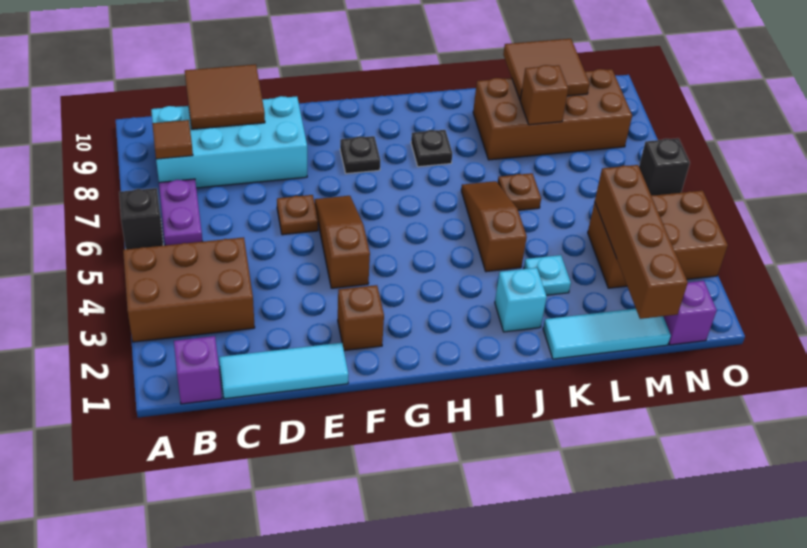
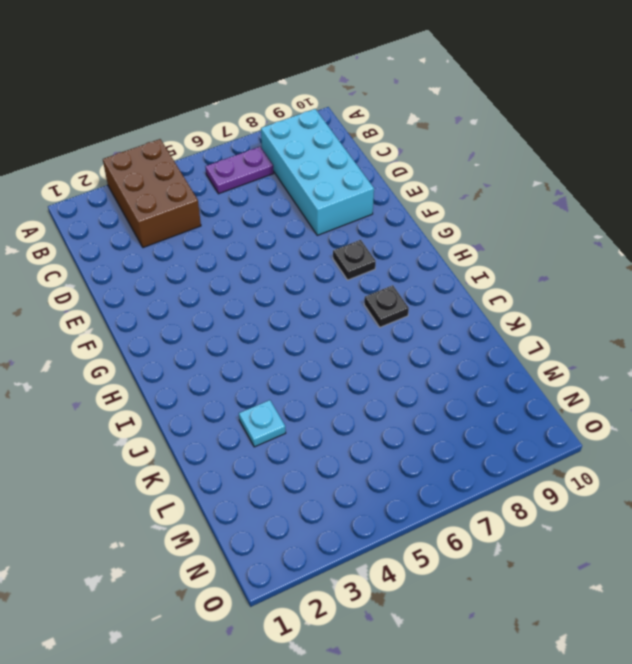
none -> black brick A6 level 1
none -> purple brick B1 level 1
none -> cyan tile C1:E1 level 1

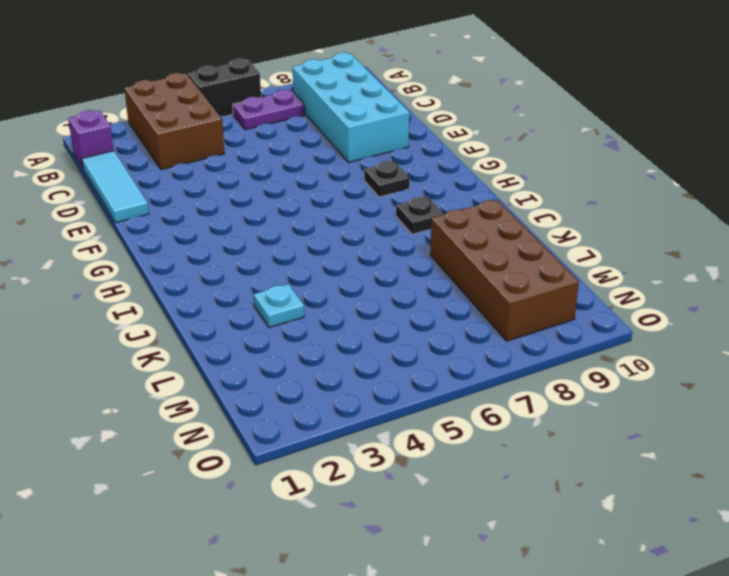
black brick A5:A6 level 1 -> black brick A6 level 1
none -> brown plate E6 level 1
none -> brown brick F2 level 1
none -> brown slope F4:F6 level 1 top 4

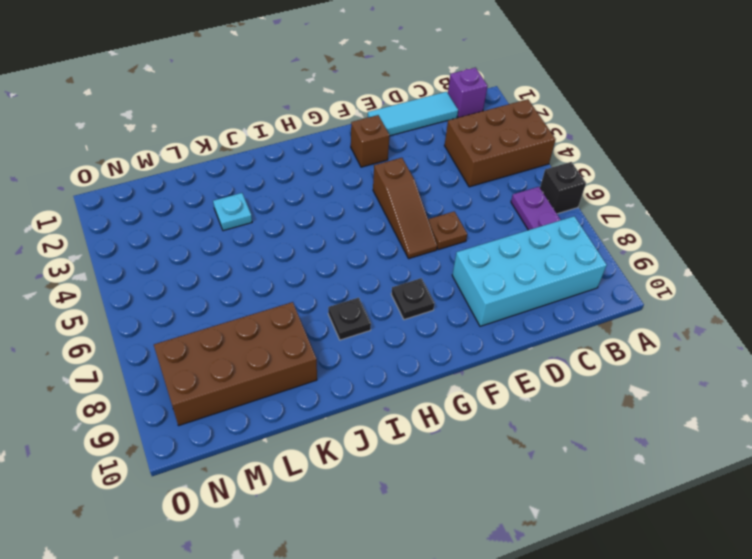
none -> cyan brick J2 level 1
none -> brown slope J4:J6 level 1 top 4
none -> cyan tile K1:M1 level 1

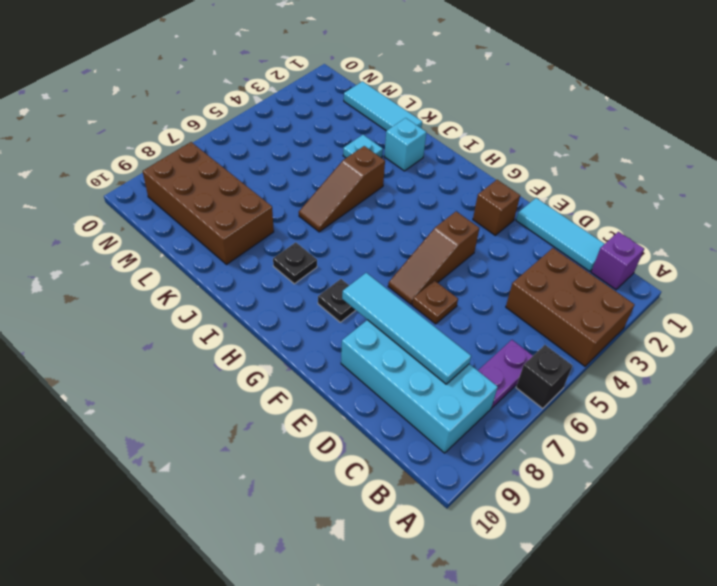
cyan tile C8:F8 level 2 -> none
none -> brown plate K6 level 1
none -> brown brick M3:O4 level 1
none -> purple brick N1 level 1

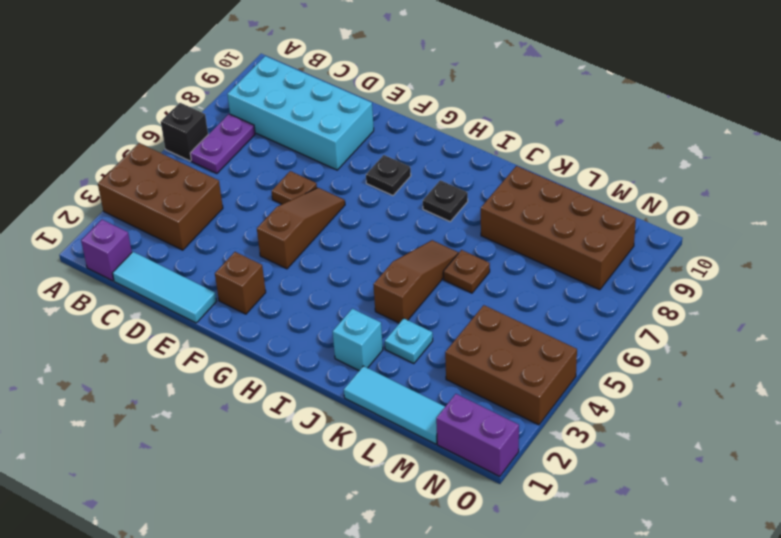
purple brick N1:O1 level 1 -> purple brick N1 level 1
none -> black brick O6 level 1
none -> brown tile B8 level 2
none -> brown tile C9:D10 level 2

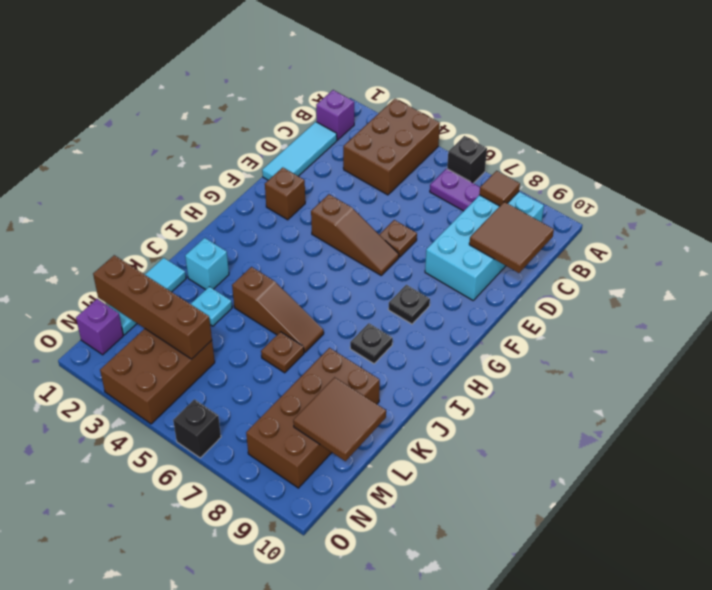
none -> brown brick L8 level 2

